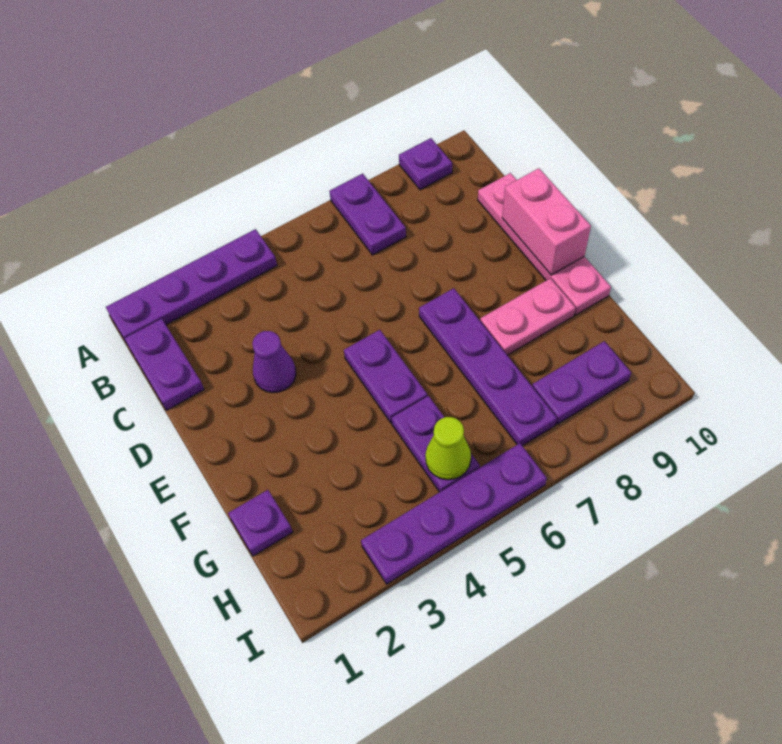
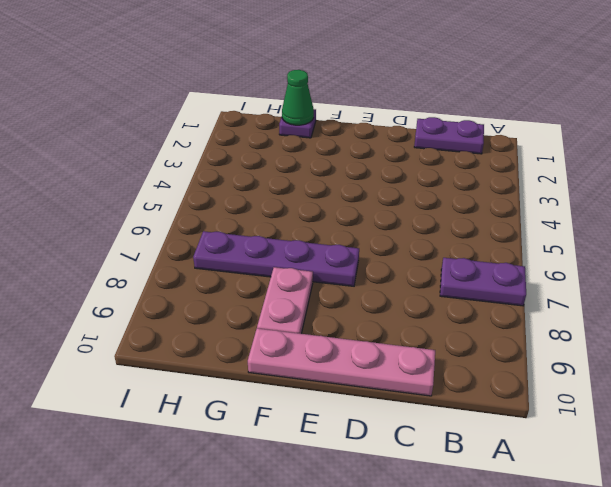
green cone G1 level 2 -> none
none -> purple plate A1:A4 level 1
none -> purple plate A9 level 1
none -> purple cone D3 level 1

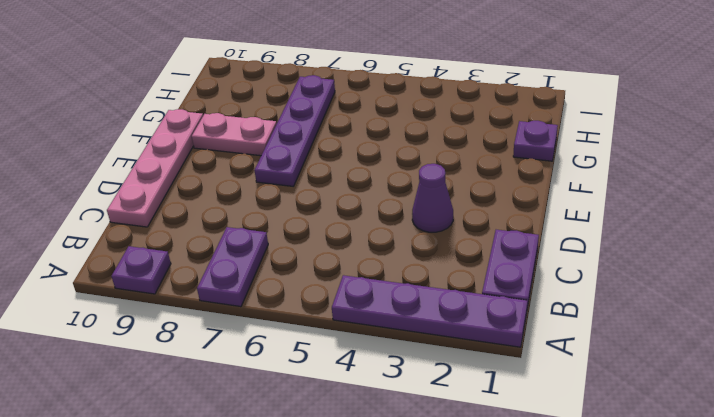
none -> purple plate E5:F5 level 1
none -> purple plate G5:H5 level 1
none -> purple plate H8:H9 level 1

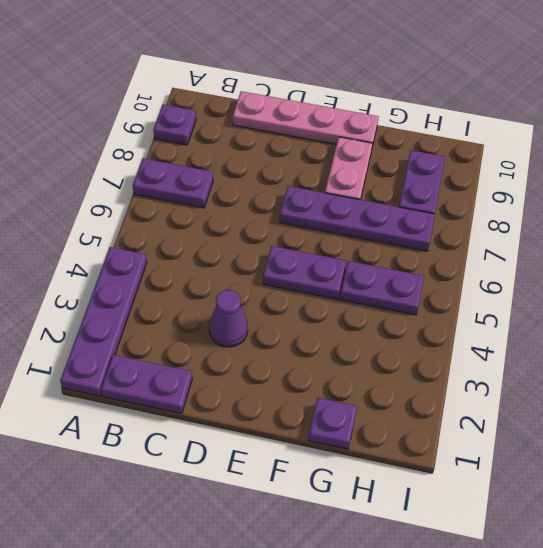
none -> purple plate I3:I6 level 1
none -> pink brick D10:E10 level 2
none -> lime cone H5 level 2

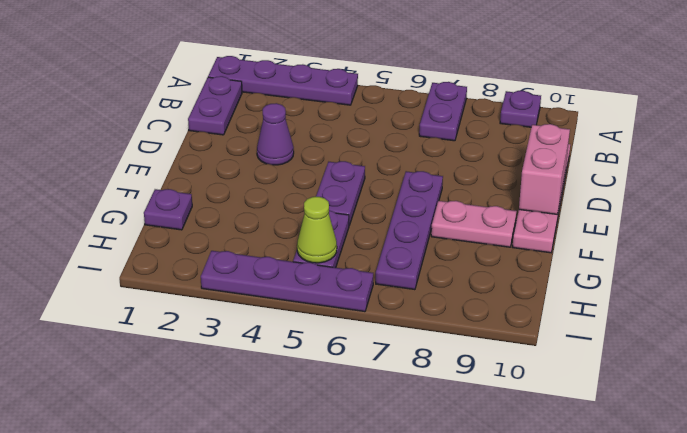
none -> purple plate H8:H9 level 1

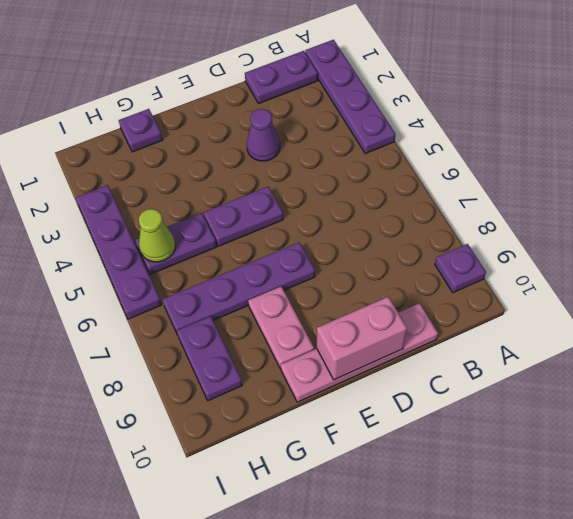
none -> purple plate A7:B7 level 1

